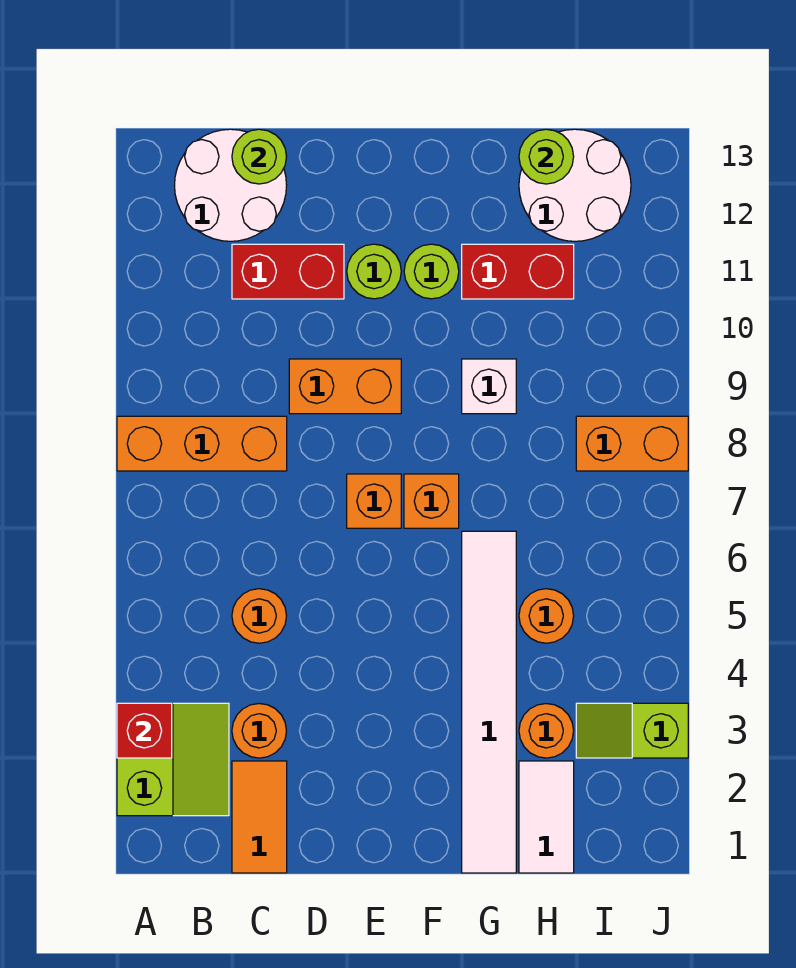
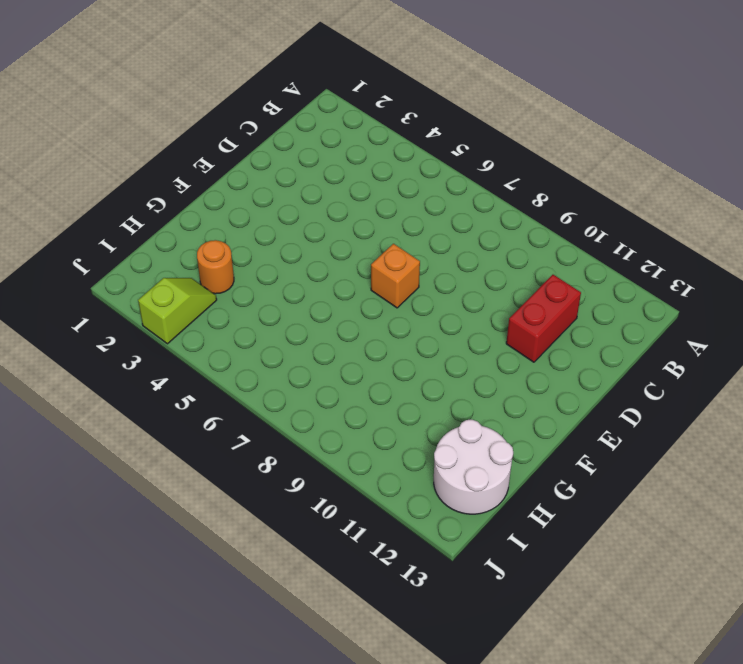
none -> lime slope A2:B3 level 1 top A
none -> orange brick A8:C8 level 1
none -> white round brick B12:C13 level 1

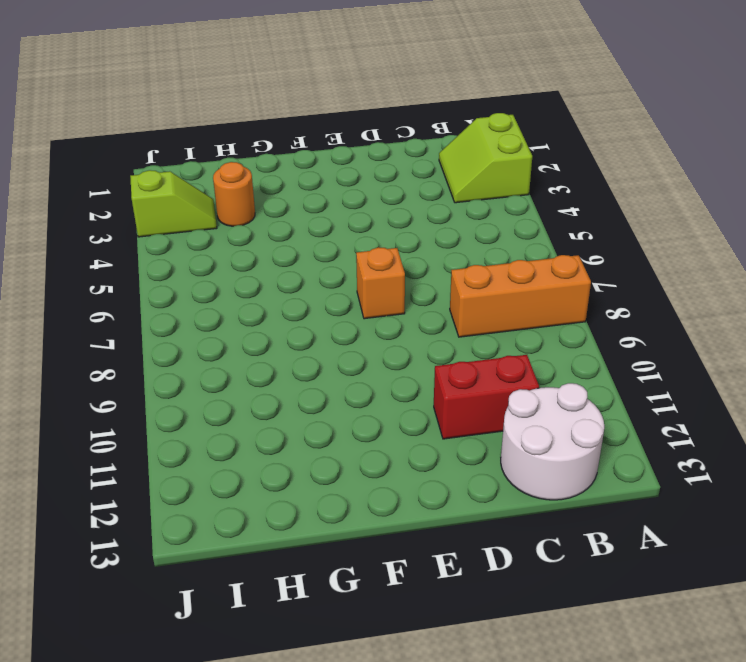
none -> orange tile C1:C2 level 1
none -> orange round brick C3 level 1
none -> orange round brick C5 level 1

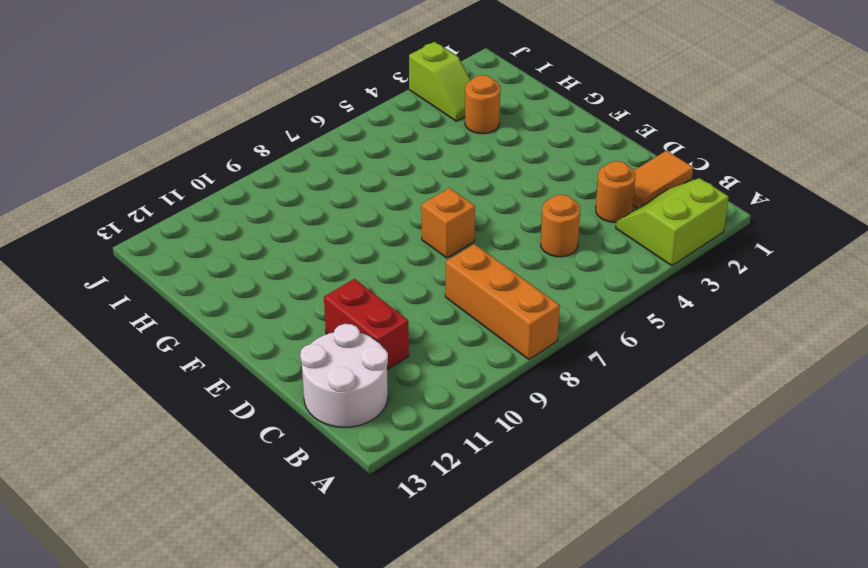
none -> orange brick D9:E9 level 1
none -> lime round brick E11 level 1
none -> orange brick F7 level 1

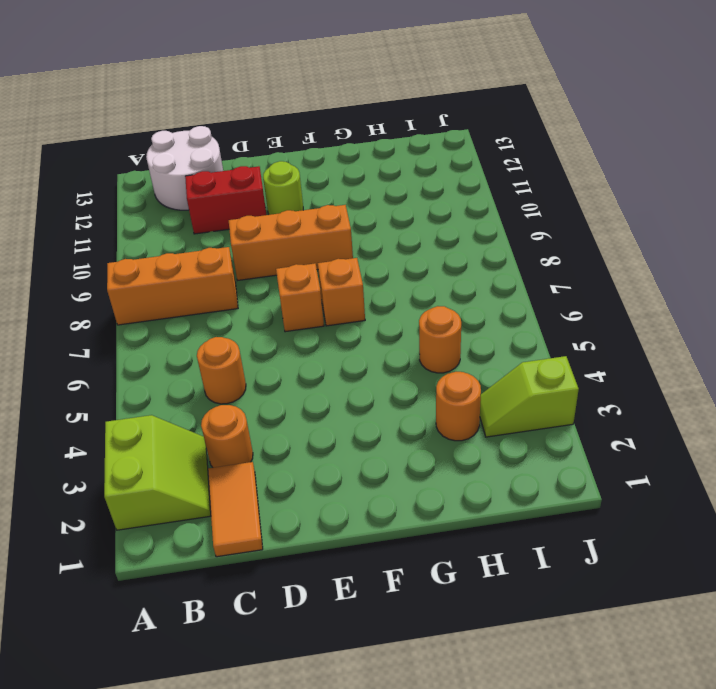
orange brick D9:F9 level 1 -> orange brick D9:E9 level 1
none -> lime round brick F11 level 1
none -> white tile G1:G6 level 1
none -> white brick G9 level 1

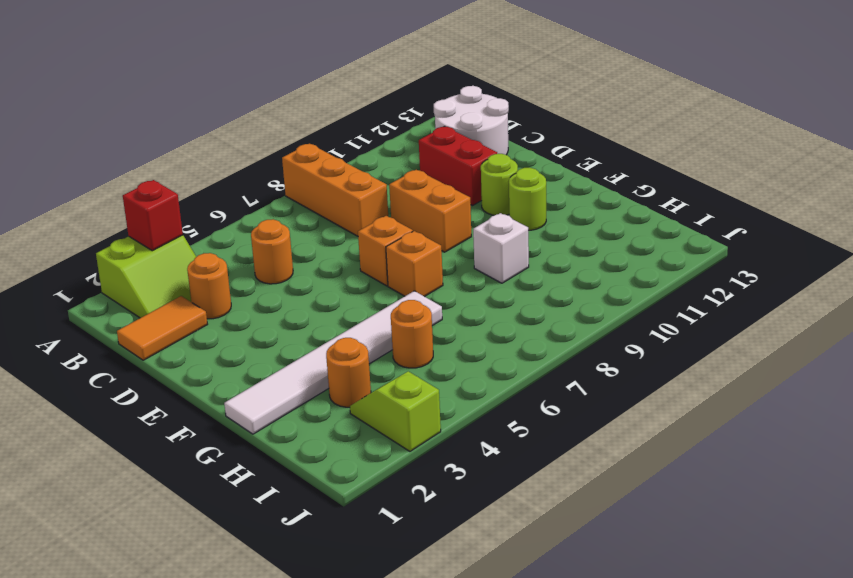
none -> red brick G11:H11 level 1
none -> white tile H1:H2 level 1
none -> white round brick H12:I13 level 1

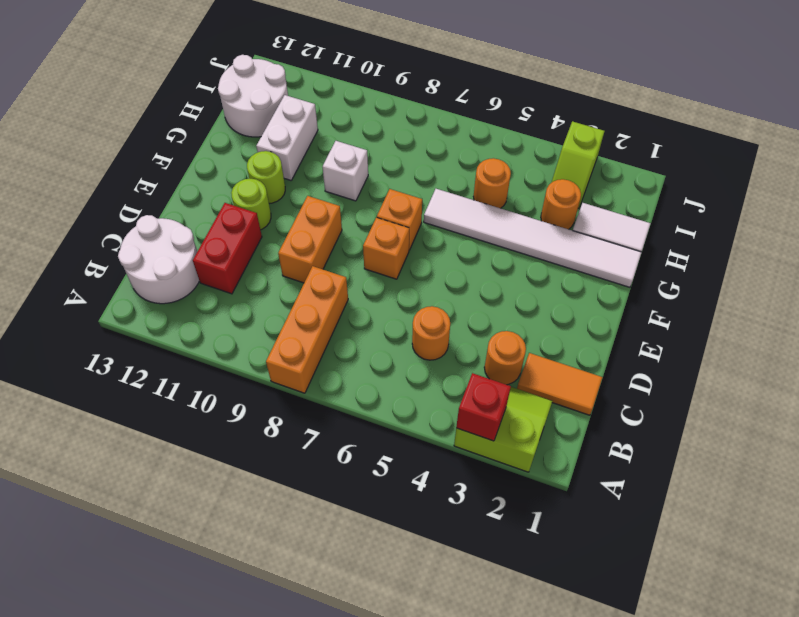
white brick G11:H11 level 1 -> red brick G11:H11 level 1
none -> orange brick I8:J8 level 1
none -> lime round brick C13 level 2
none -> lime round brick H13 level 2

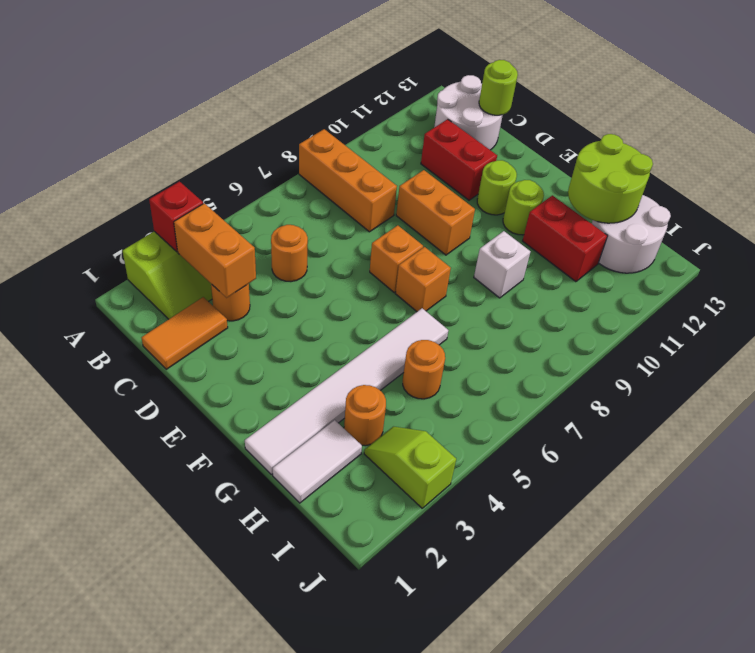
orange brick B3:C3 level 2 -> orange brick I8:J8 level 1
lime round brick G12:H13 level 2 -> lime round brick H13 level 2

